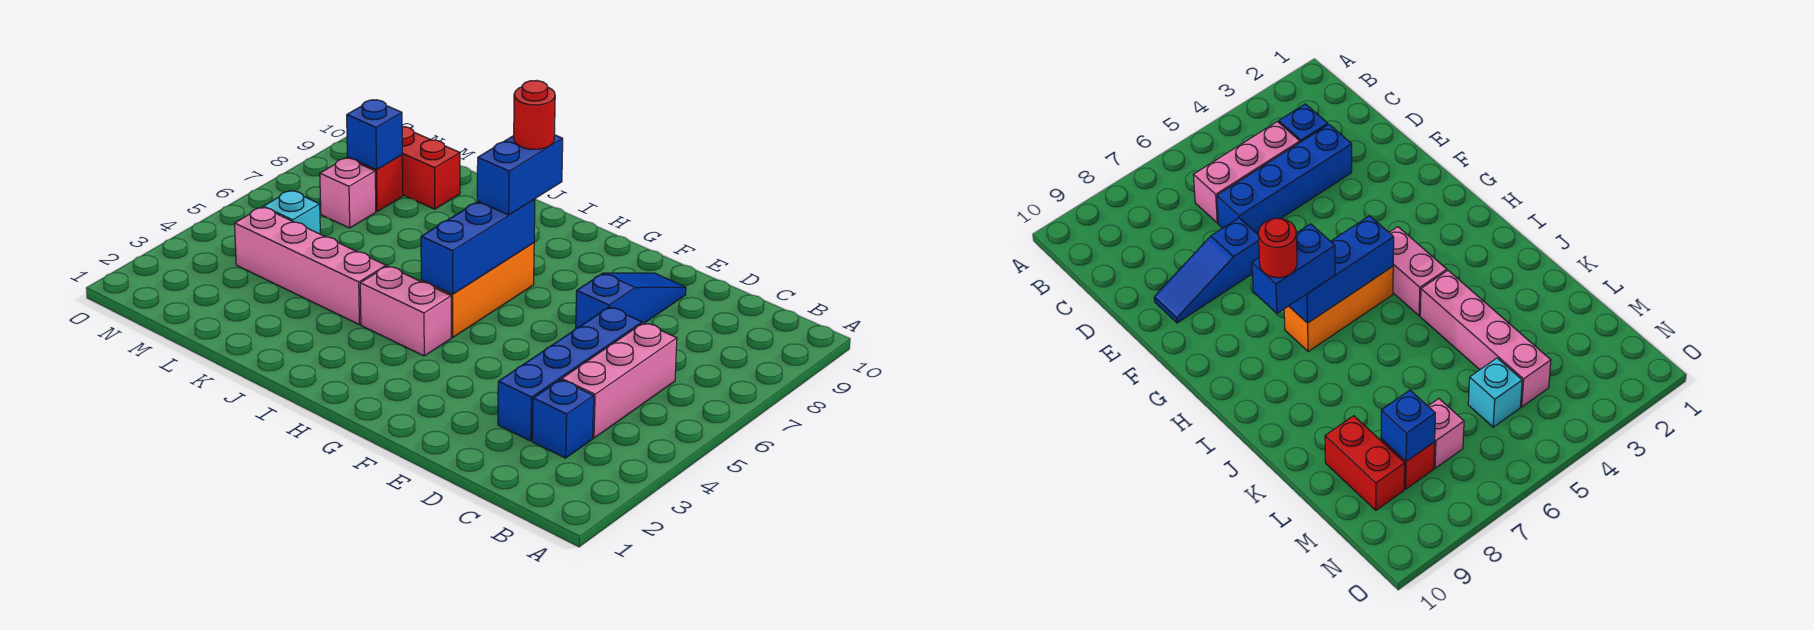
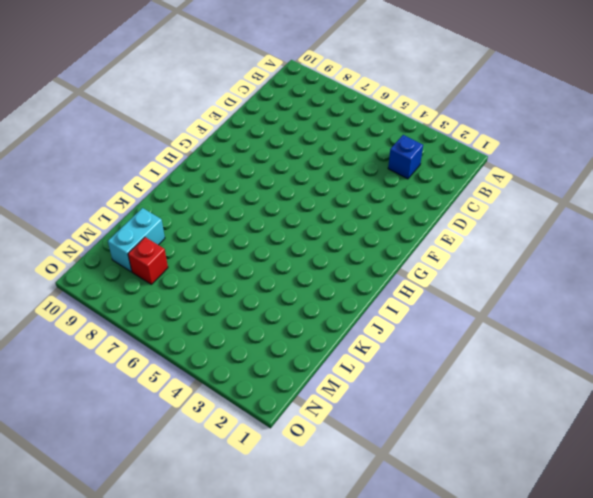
cyan brick L9:M9 level 1 -> red brick L9:M9 level 1
none -> pink brick C4:C6 level 1
none -> blue brick D3:D6 level 1
none -> blue slope E7:E9 level 1 top 7

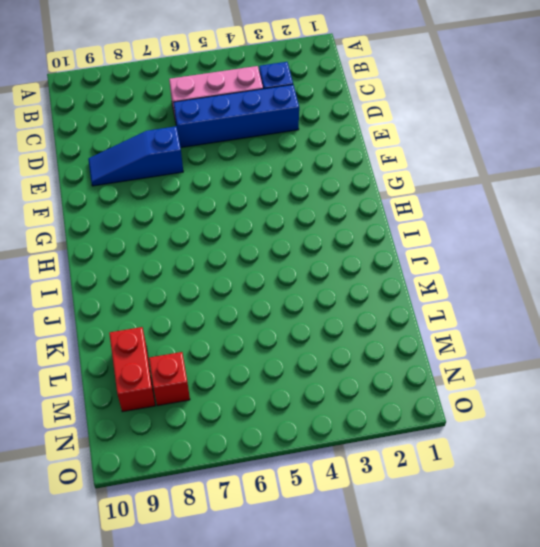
none -> pink brick H4:I4 level 1
none -> orange brick H5:H7 level 1
none -> pink brick J4:M4 level 1

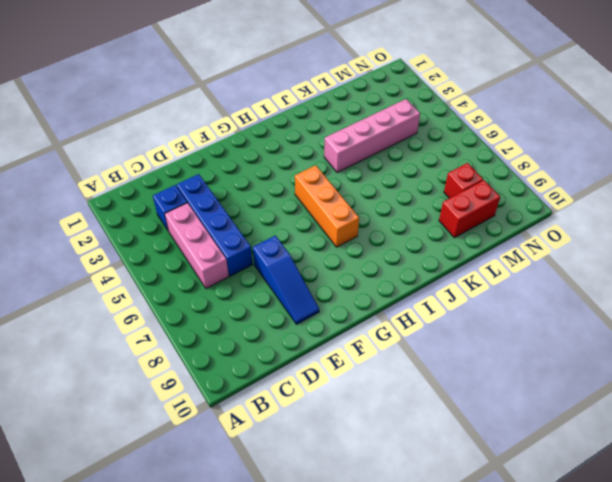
none -> pink brick H4:I4 level 1
none -> cyan brick M5 level 1
none -> pink brick M7 level 1

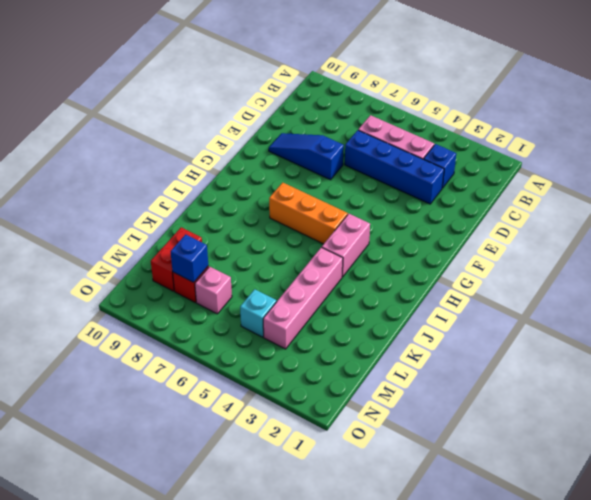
none -> blue brick H5:H7 level 2
none -> blue brick H7:H8 level 3
none -> red round brick H8 level 4

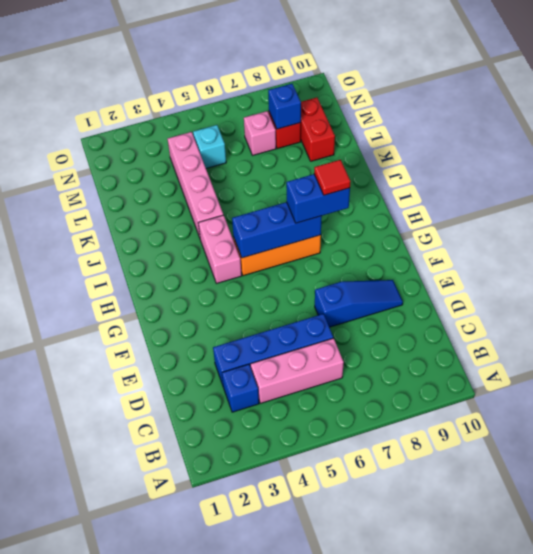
red tile H8 level 4 -> red round brick H8 level 4

